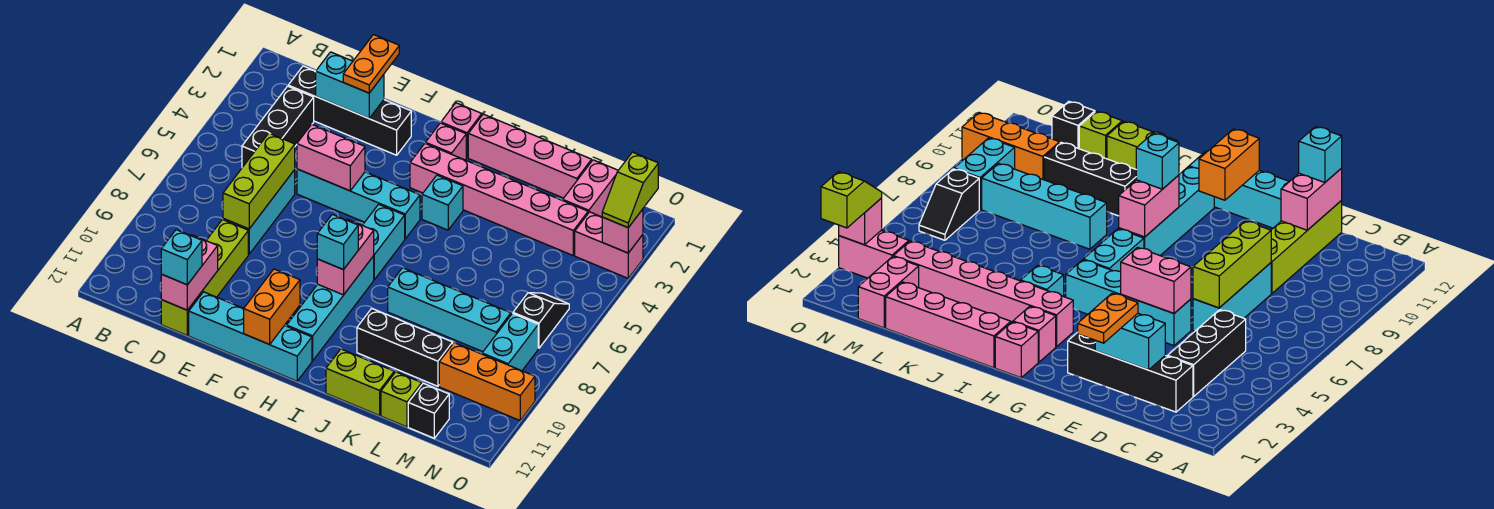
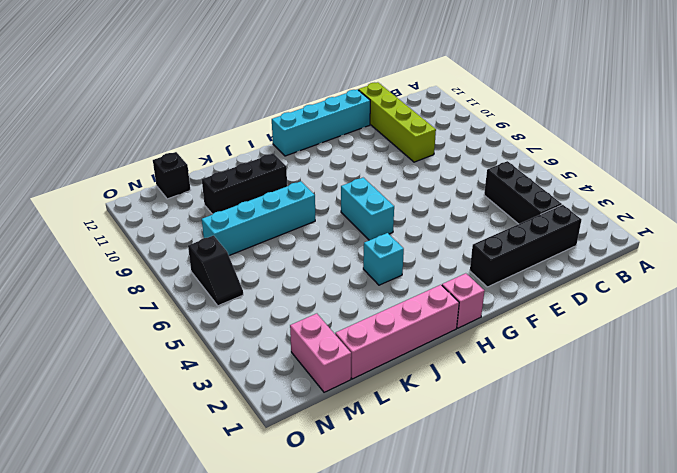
none -> cyan brick D6:D8 level 1
none -> cyan brick E5:H5 level 1
none -> pink brick H2 level 1
none -> pink brick H3:M3 level 1

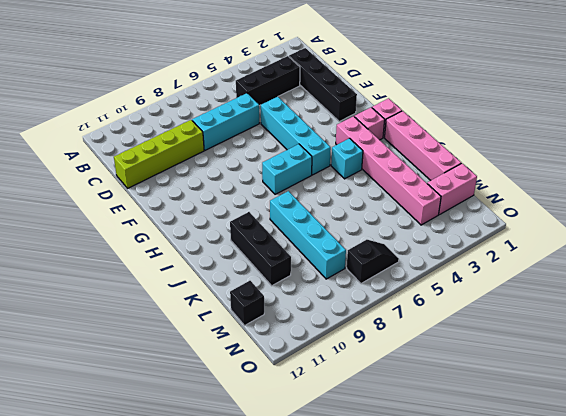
none -> cyan brick E12:H12 level 1
none -> cyan brick H8:H11 level 1
none -> lime brick J12:K12 level 1
none -> lime brick L12 level 1

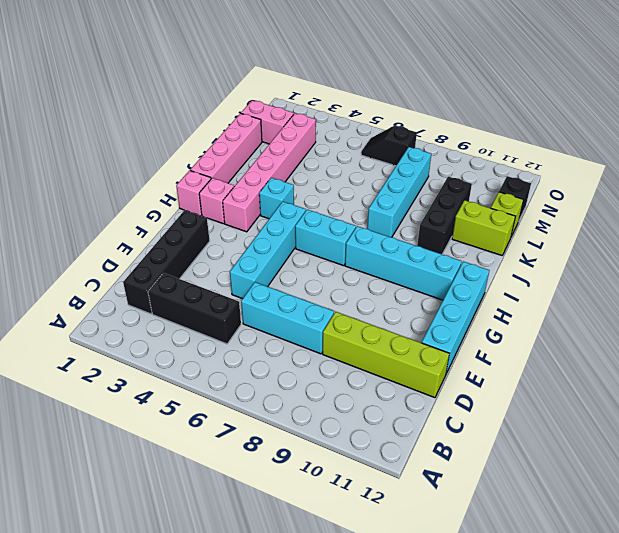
lime brick K11:K12 level 1 -> lime brick J12:K12 level 1
none -> orange brick M10:O10 level 1
none -> pink brick N3:O3 level 1
none -> cyan brick N8:N9 level 1
none -> cyan brick D2:E2 level 2

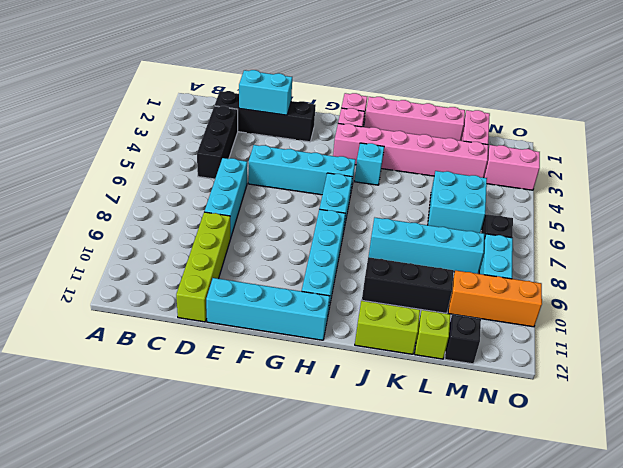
cyan brick L5:M6 level 1 -> none
none -> lime brick D6:D8 level 2
none -> pink brick D11:D12 level 2
none -> pink brick E5:F5 level 2
none -> orange brick G11:G12 level 2

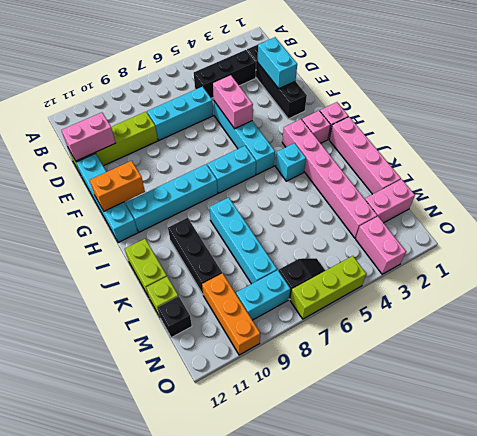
lime brick O5:O7 level 1 -> lime brick D6:D8 level 2
none -> pink brick H8:H9 level 2
none -> pink brick O3 level 2
none -> cyan brick D12 level 3
none -> orange plate E1:E2 level 3

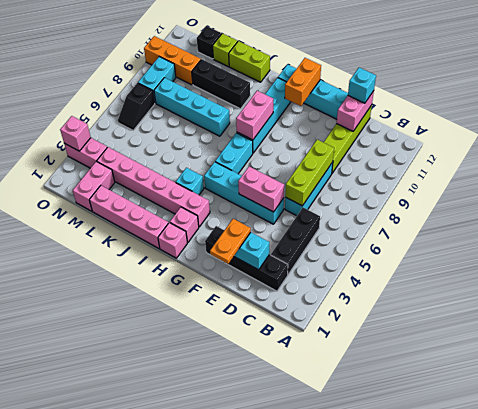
none -> cyan brick H9 level 3
none -> lime slope O2:O3 level 3 top 2

